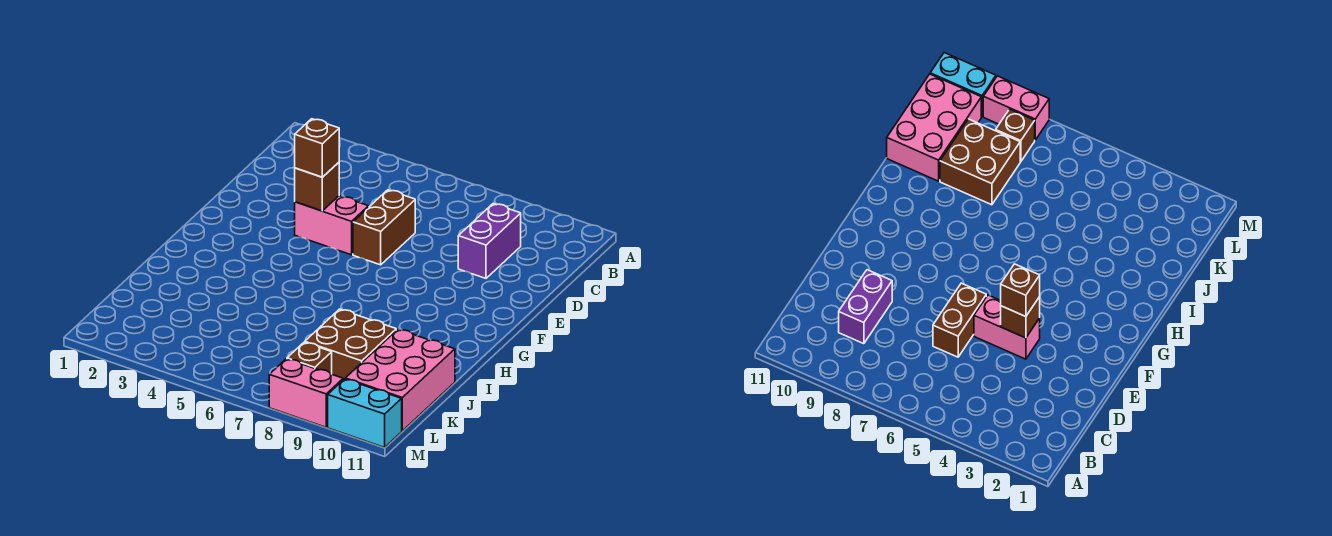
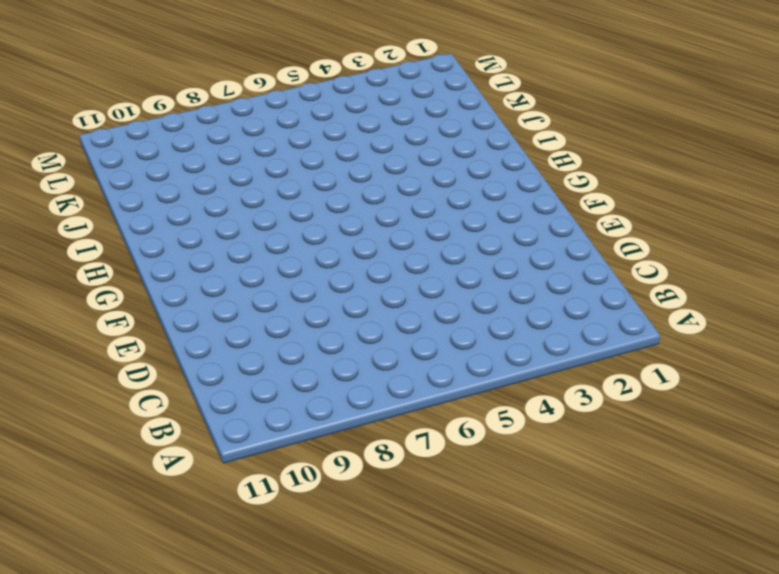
none -> purple brick C9:D9 level 1
none -> brown brick D6:E6 level 1

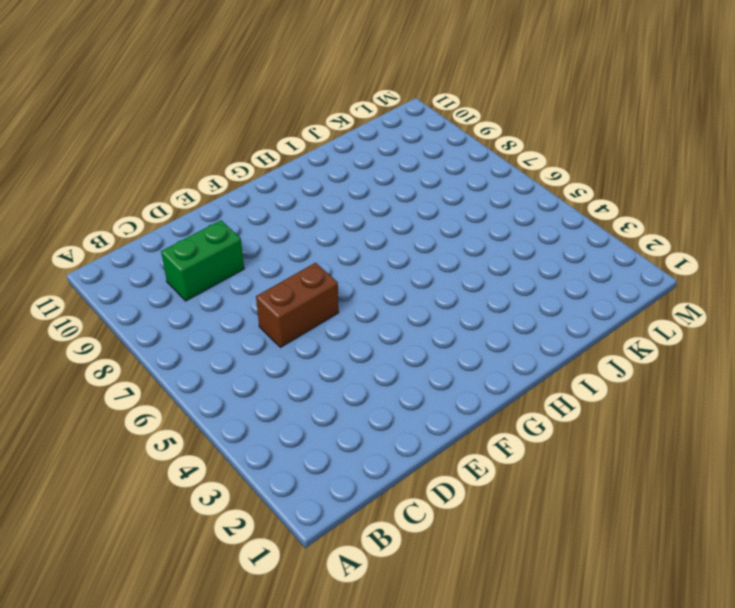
green brick C9:D9 level 1 -> purple brick C9:D9 level 1
none -> pink brick E4:E5 level 1
none -> brown brick J8:K9 level 1

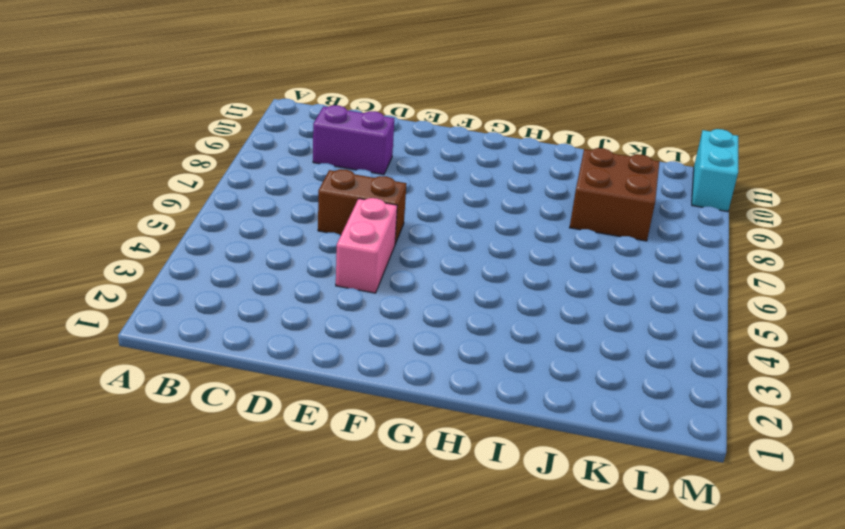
none -> pink brick J10:L11 level 1
none -> brown brick L8 level 1

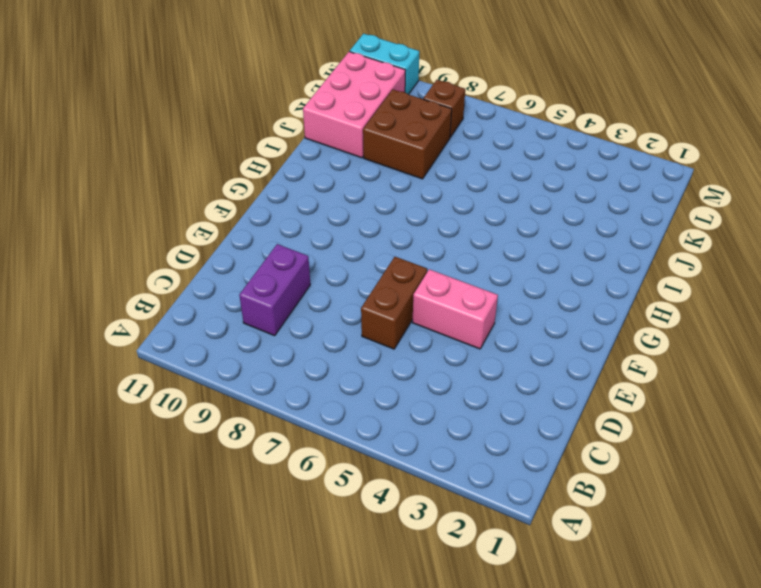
none -> pink brick M8:M9 level 1
none -> brown brick E4 level 2

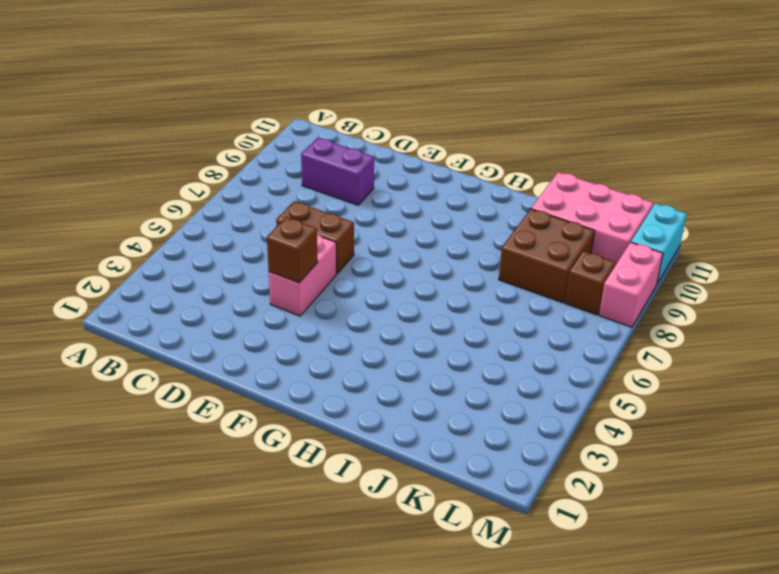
none -> brown brick E4 level 3

